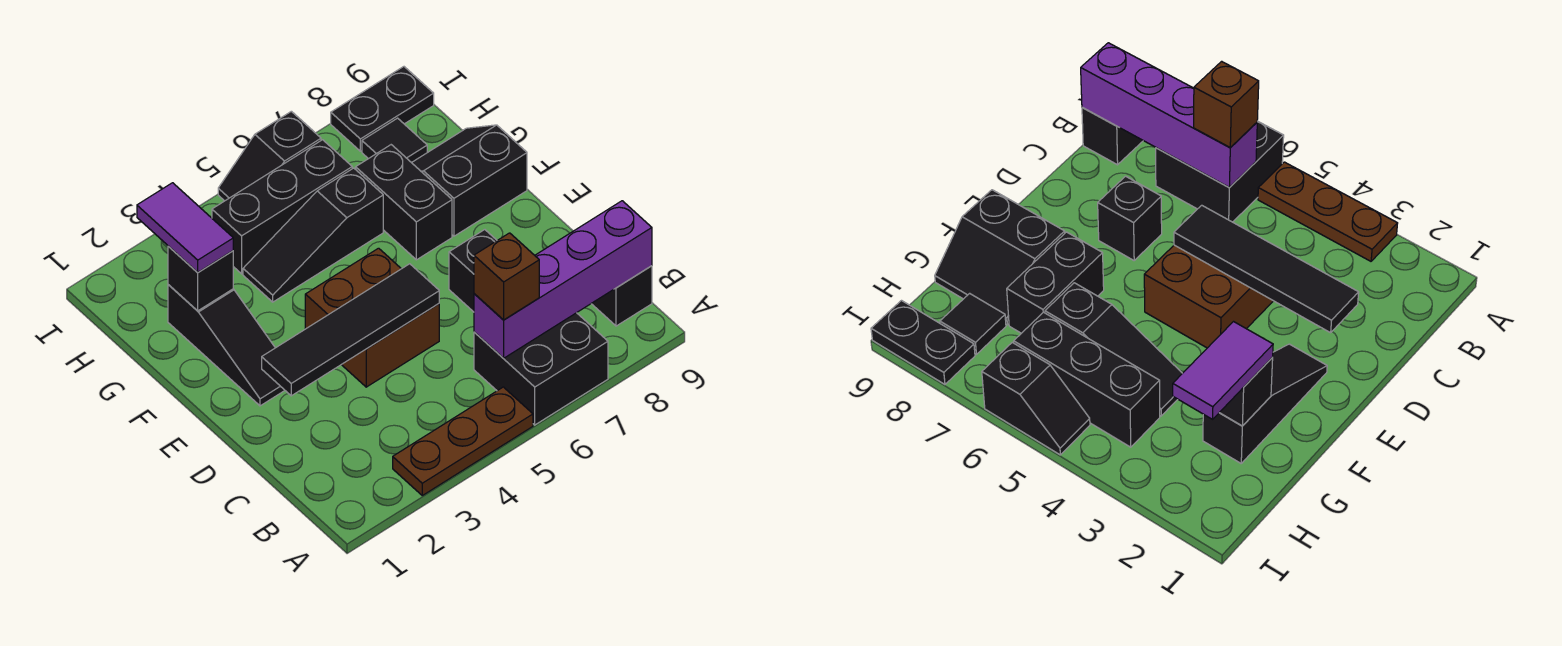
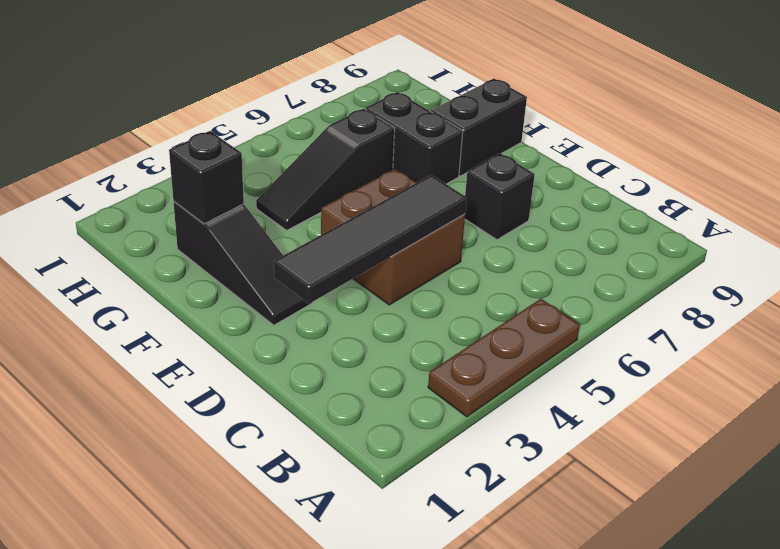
none -> black brick A6:B7 level 1
none -> black brick B9 level 1
none -> black brick H4:H6 level 1

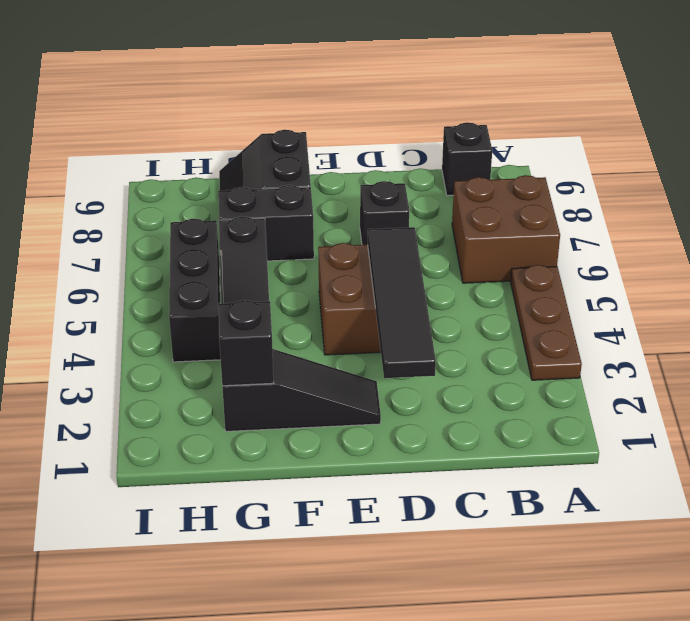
brown brick A6:B7 level 1 -> black brick A6:B7 level 1
none -> black tile H8 level 1
none -> black slope I5:I6 level 1 top 6
none -> black plate I8:I9 level 1

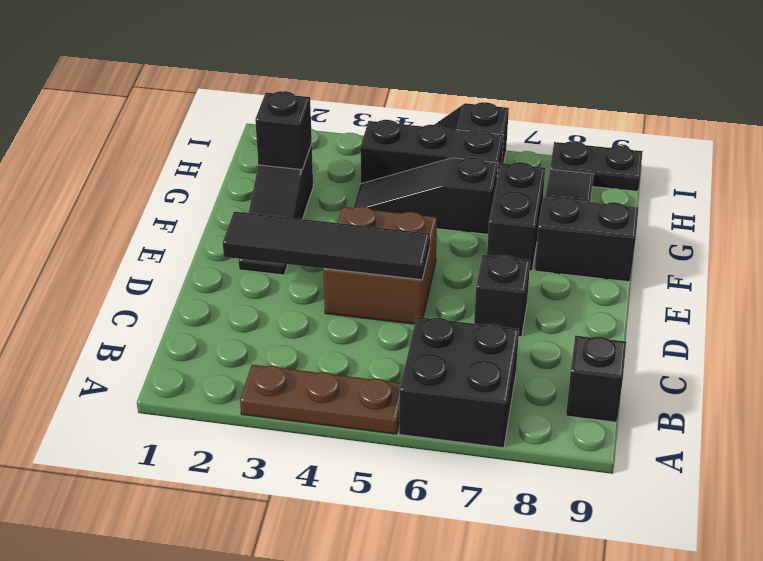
none -> purple brick B6:B9 level 2
none -> brown brick B6 level 3
none -> purple tile G2:H2 level 3

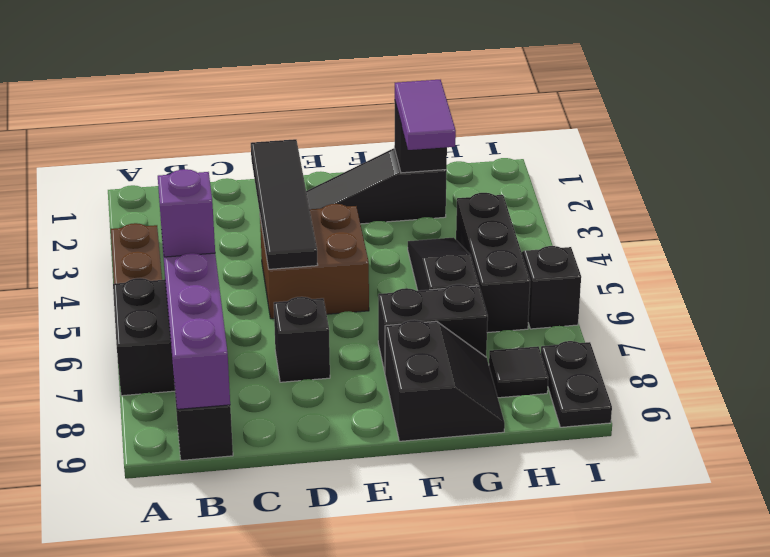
purple brick B6 level 3 -> brown brick B6 level 3
purple tile G2:G3 level 3 -> purple tile G2:H2 level 3

